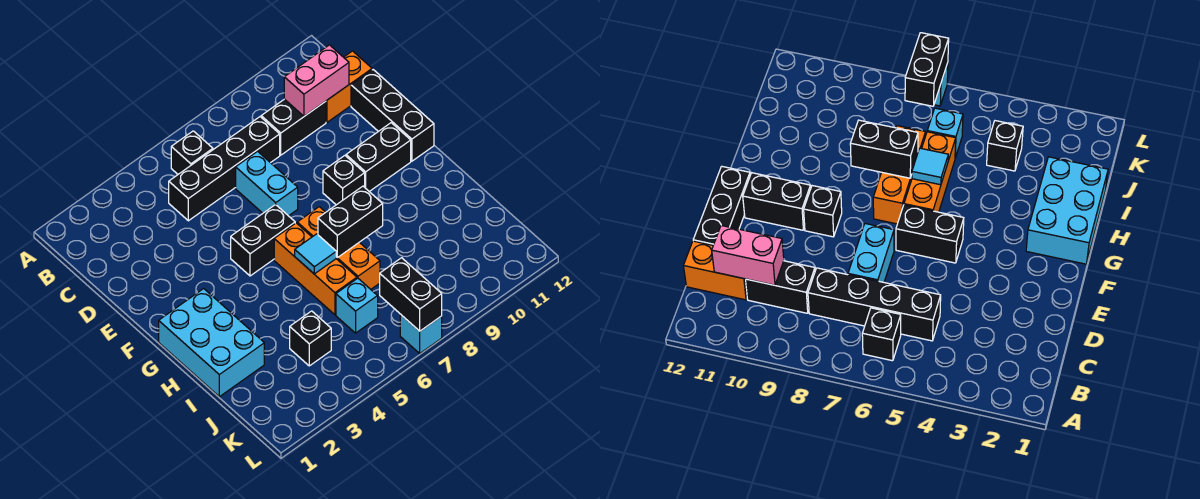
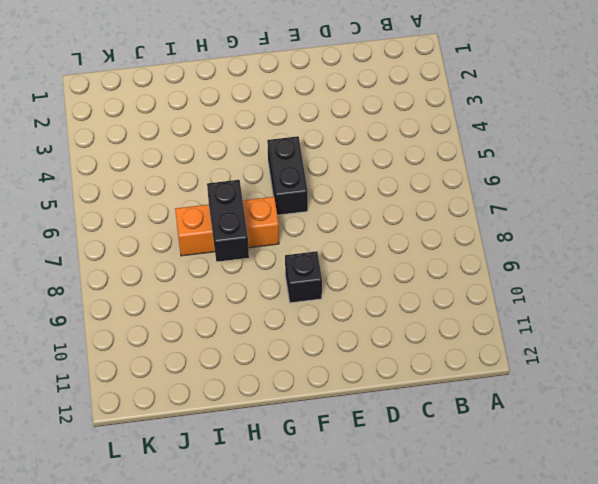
none -> black brick B6 level 1
none -> black brick C5:C8 level 1
none -> black brick C9:C10 level 1

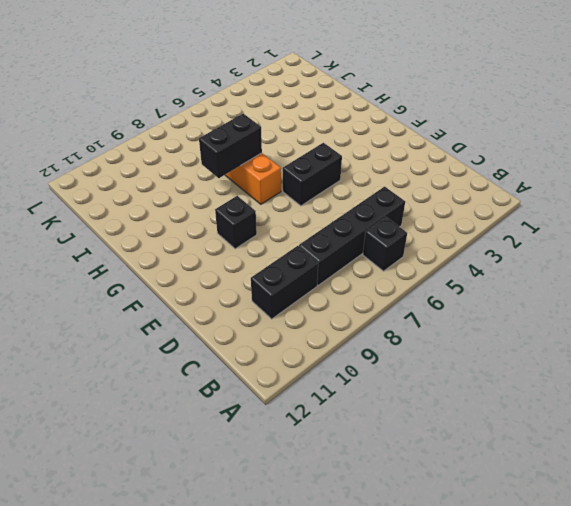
none -> orange brick C11:C12 level 1
none -> cyan brick D7:E7 level 1
none -> black brick D12:F12 level 1

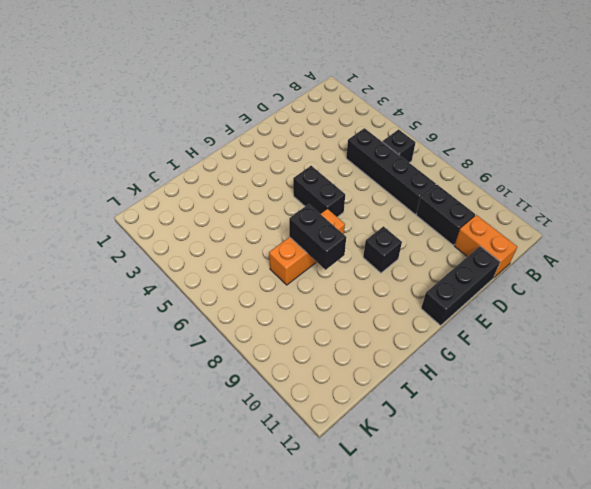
none -> cyan brick D7:E7 level 1
none -> black brick F10:F11 level 1
none -> cyan brick G1:I2 level 1

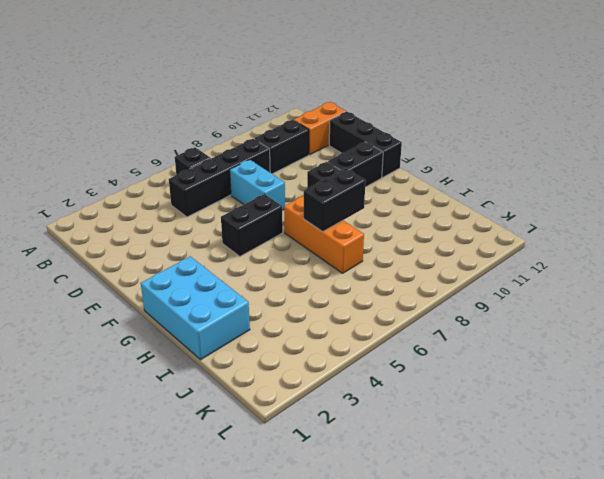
none -> orange brick G6:I6 level 1
none -> black brick J4 level 1
none -> cyan brick J6 level 1

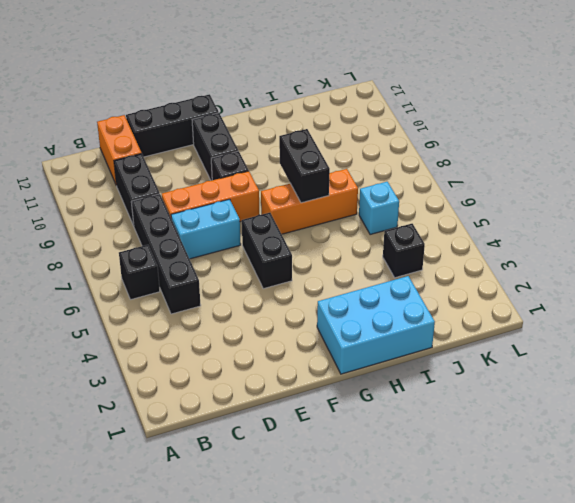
orange brick D8:F8 level 1 -> orange brick G6:I6 level 1
none -> cyan brick L7 level 1
none -> pink brick C10:C11 level 2
none -> cyan tile H6 level 2

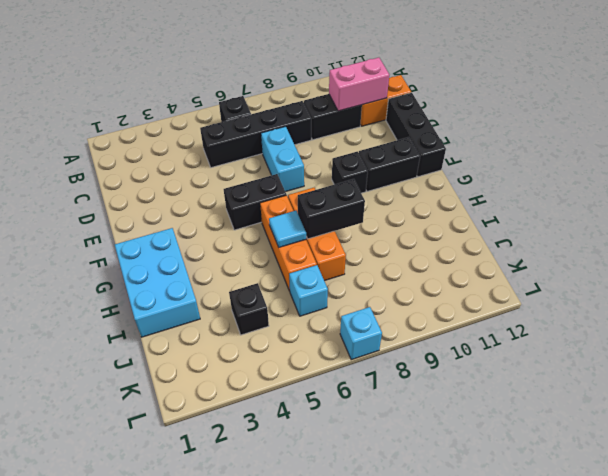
none -> black brick K7:L7 level 2

